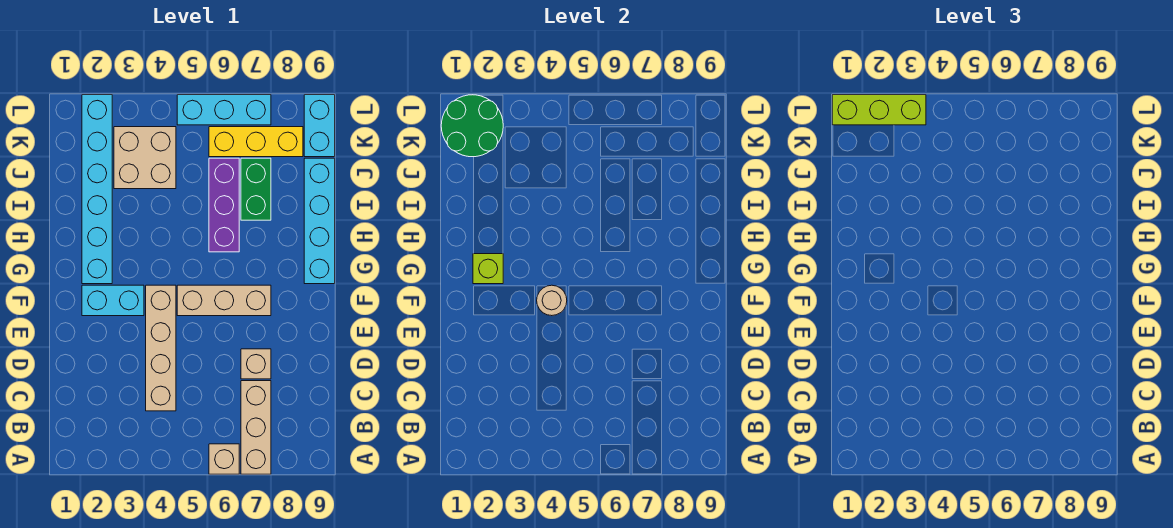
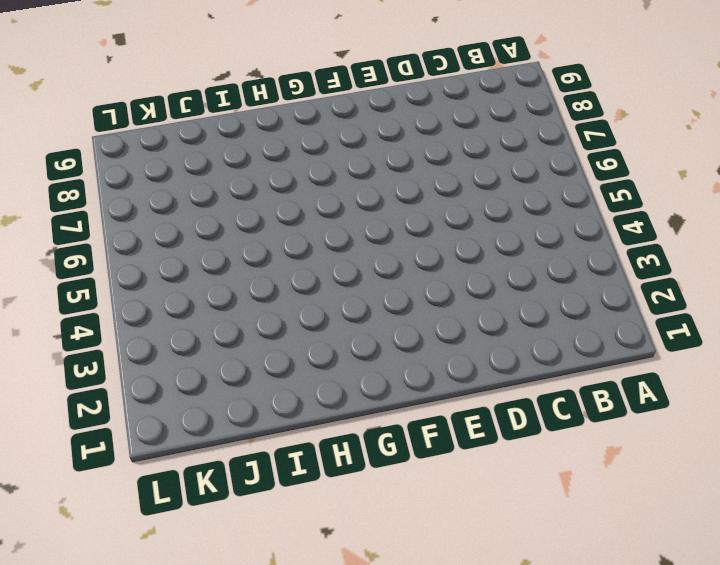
none -> tan brick A6 level 1
none -> tan brick A7:C7 level 1
none -> tan brick C4:F4 level 1

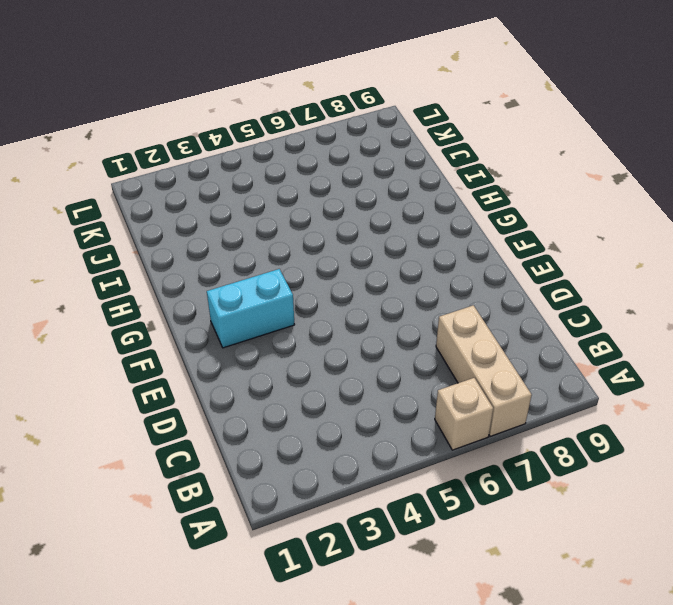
none -> tan brick C4:F4 level 1
none -> tan brick D7 level 1
none -> tan brick F5:F7 level 1

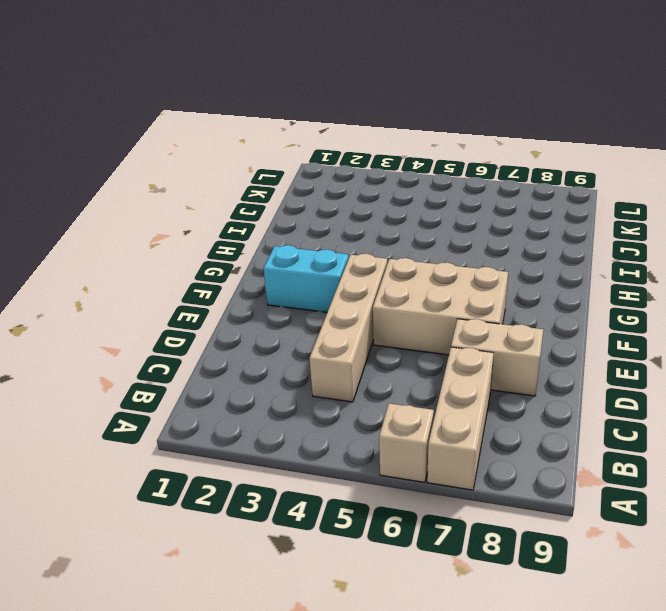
tan brick D7:D8 level 1 -> tan brick D7 level 1
tan brick E5:F7 level 1 -> tan brick F5:F7 level 1
none -> cyan brick G2:L2 level 1
none -> cyan brick G9:J9 level 1
none -> purple brick H6:J6 level 1

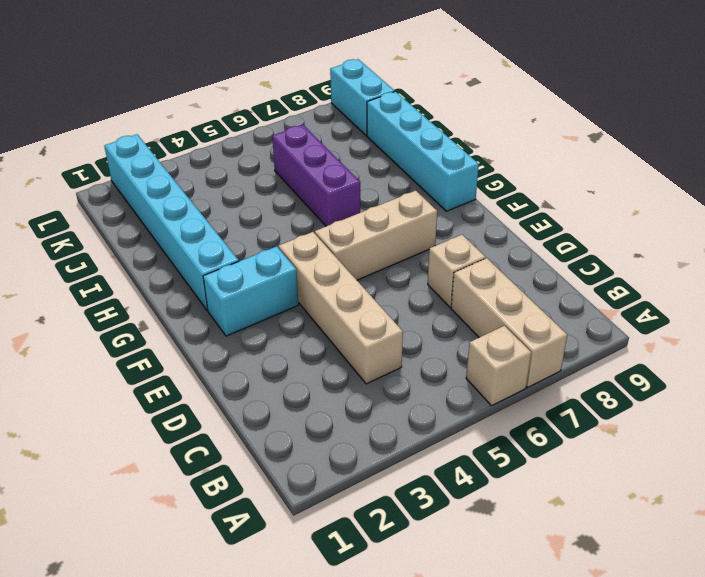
none -> green brick I7:J7 level 1
none -> tan brick J3:K4 level 1
none -> yellow brick K6:K8 level 1

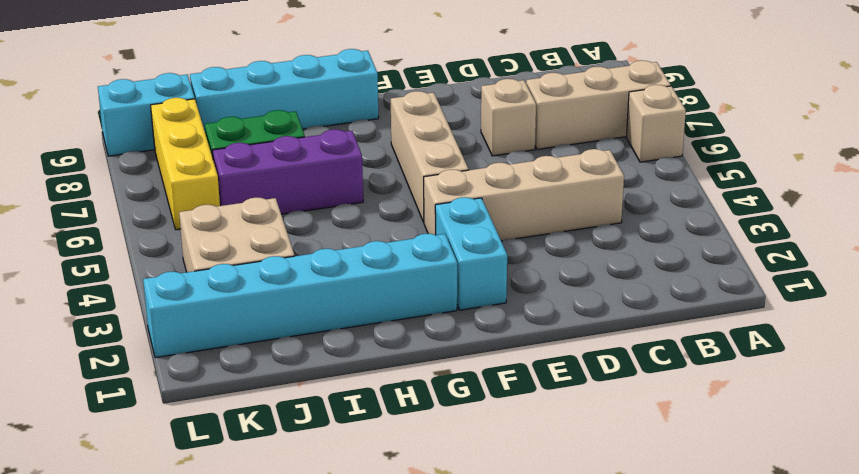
none -> cyan brick L5:L7 level 1
none -> tan round brick F4 level 2
none -> lime brick G2 level 2

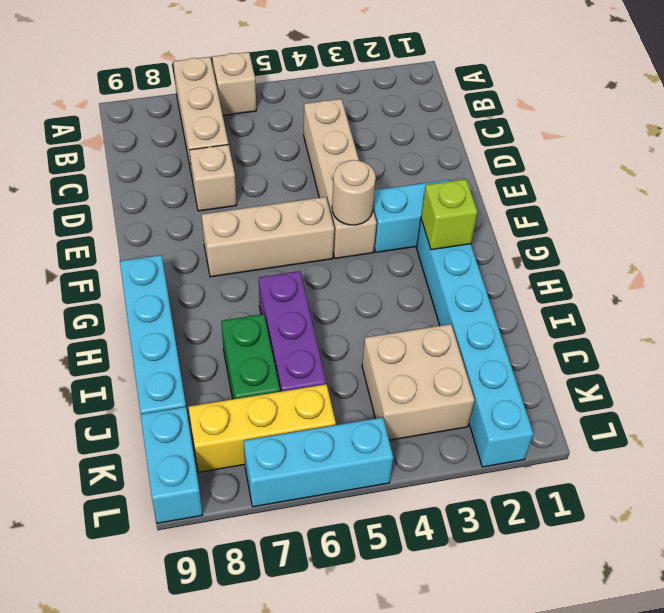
none -> green round brick K1:L2 level 2
none -> lime brick L1:L3 level 3

